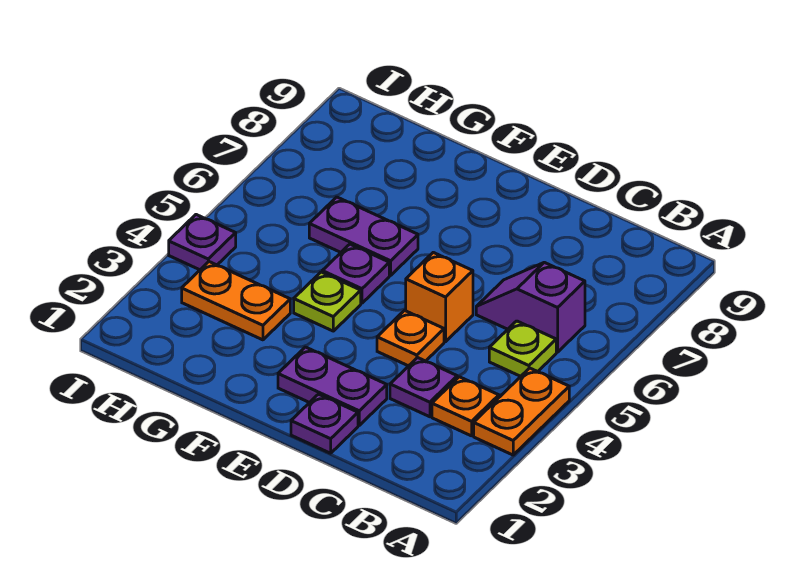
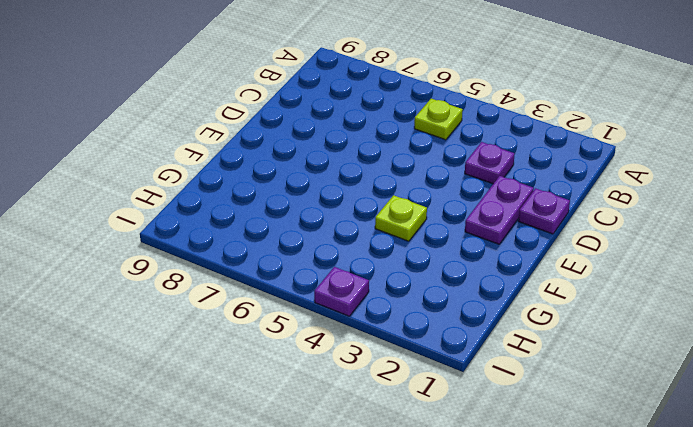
none -> orange plate A3:A4 level 1
none -> orange plate B3 level 1
none -> purple slope B6:C6 level 1 top B

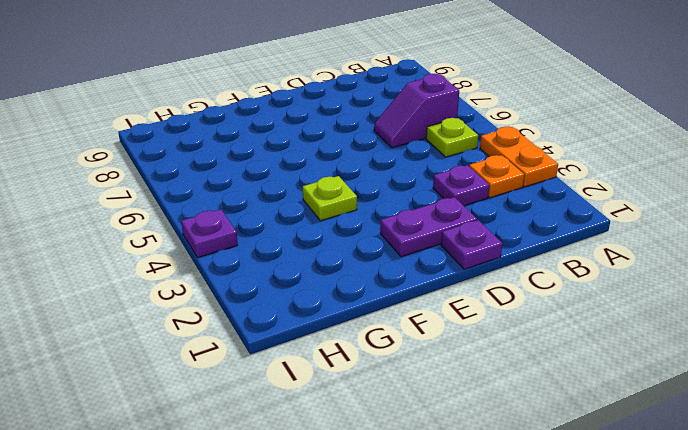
none -> orange plate D4 level 1
none -> orange brick D5 level 1
none -> purple plate F5 level 1

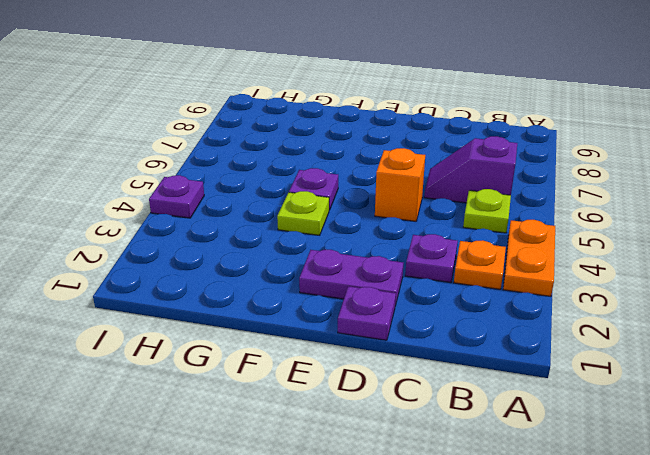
none -> orange plate D4 level 1
none -> purple plate F6:G6 level 1
none -> orange plate G3:H3 level 1

